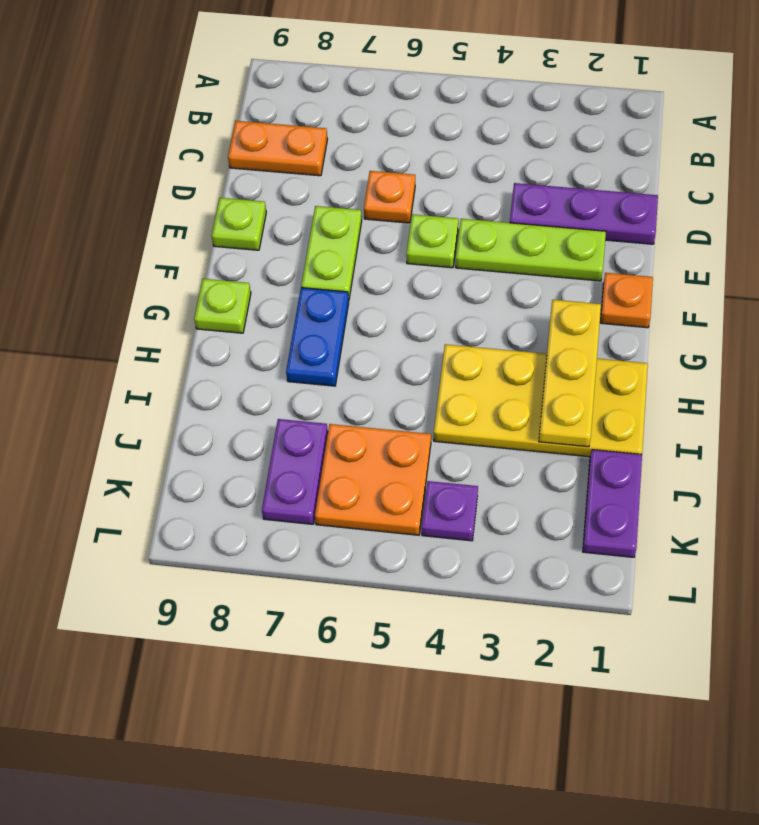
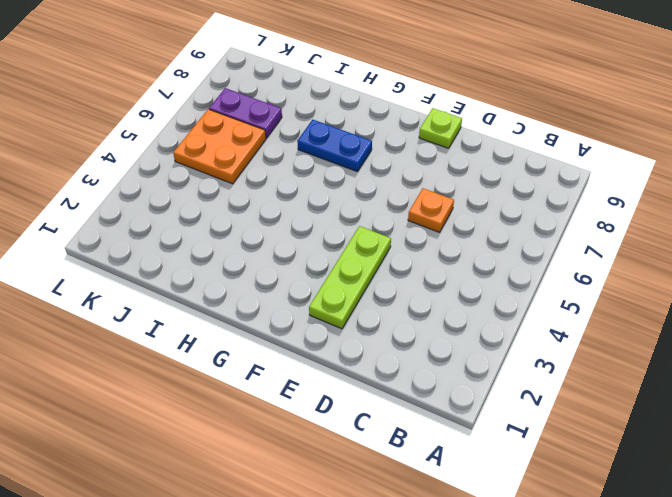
none -> orange plate C8:C9 level 1
none -> purple plate D1:D3 level 1
none -> lime plate E5 level 1

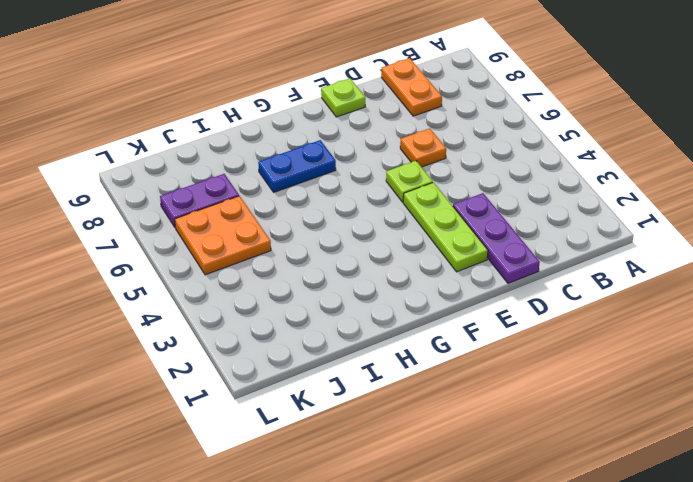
none -> lime plate E7:F7 level 1
none -> orange plate F1 level 1
none -> lime plate G9 level 1

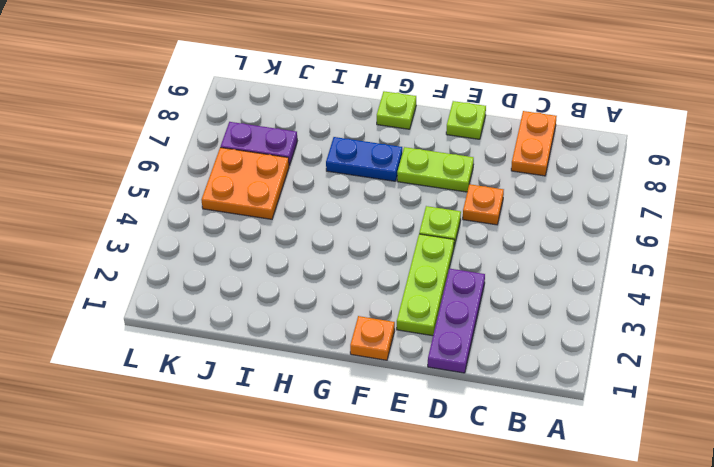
none -> yellow plate H1:I4 level 1
none -> purple plate J1:K1 level 1
none -> purple plate K4 level 1

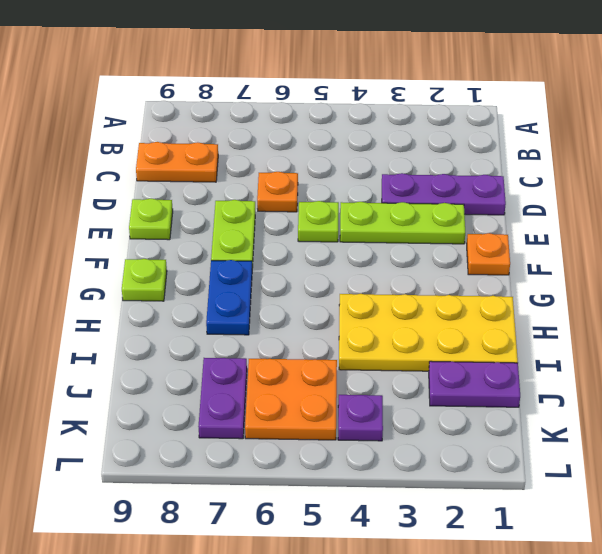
purple plate J1:J2 level 1 -> purple plate J1:K1 level 1
none -> yellow plate G2:I2 level 2

